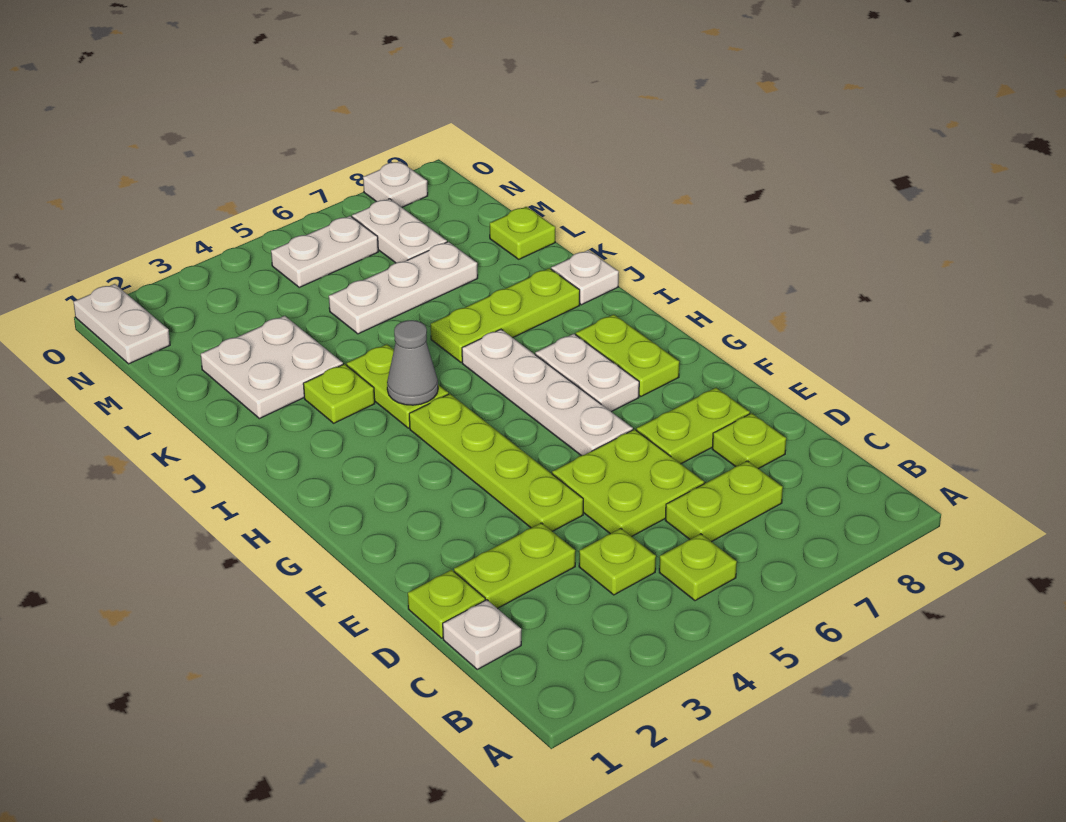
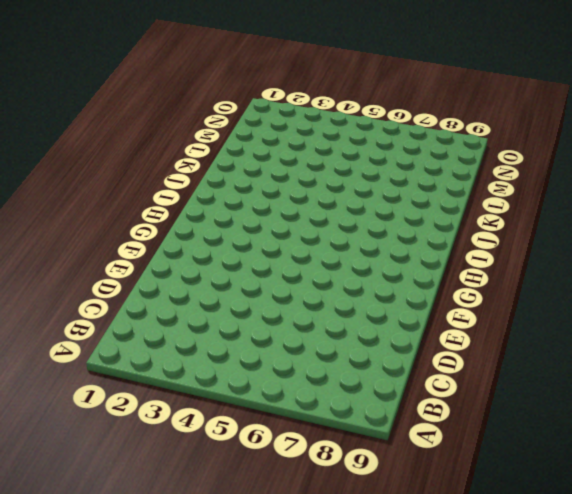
none -> lime plate B5 level 1
none -> white plate C1 level 1
none -> lime plate C4 level 1

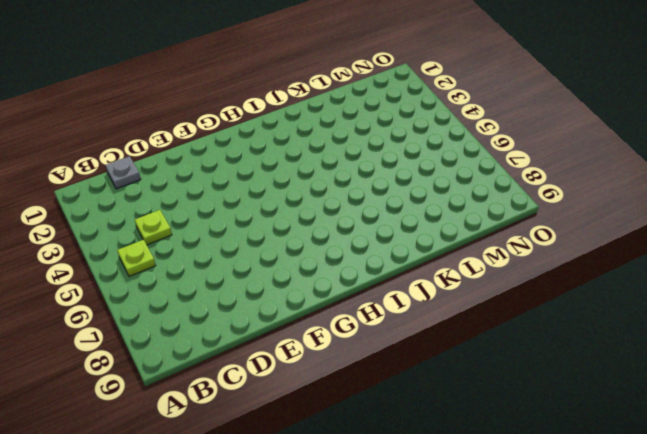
grey plate C1 level 1 -> white plate C1 level 1
none -> lime plate C6:C7 level 1
none -> lime plate D1 level 1
none -> lime plate D2:D3 level 1

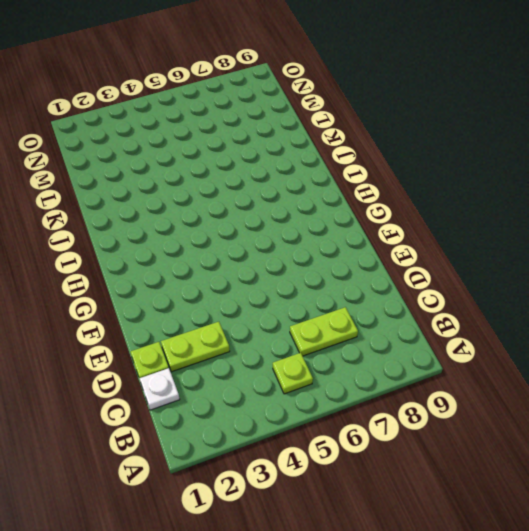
none -> lime plate C4 level 1
none -> lime plate D5:E6 level 1
none -> lime plate D8 level 1

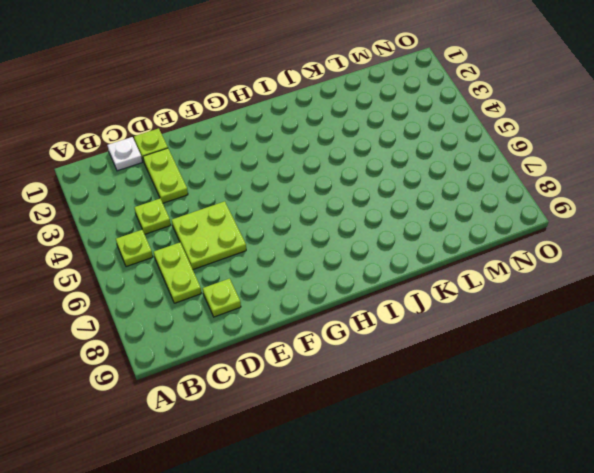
none -> lime plate E4:H4 level 1
none -> lime plate E7:E8 level 1
none -> white plate F6:I6 level 1

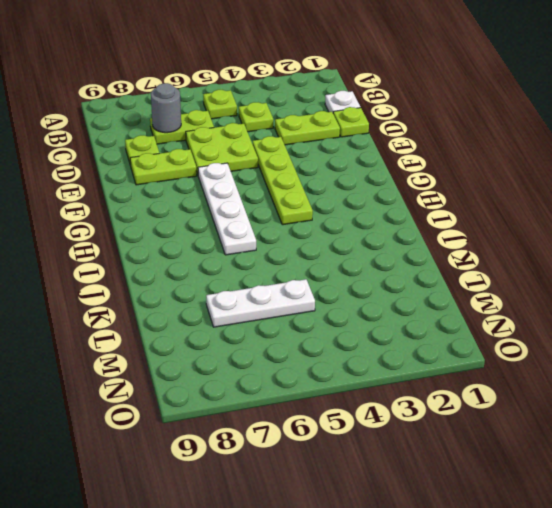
grey round brick C7 level 2 -> none
none -> white plate G7:H7 level 1
none -> lime plate G8:H8 level 1
none -> lime plate I4:J4 level 1

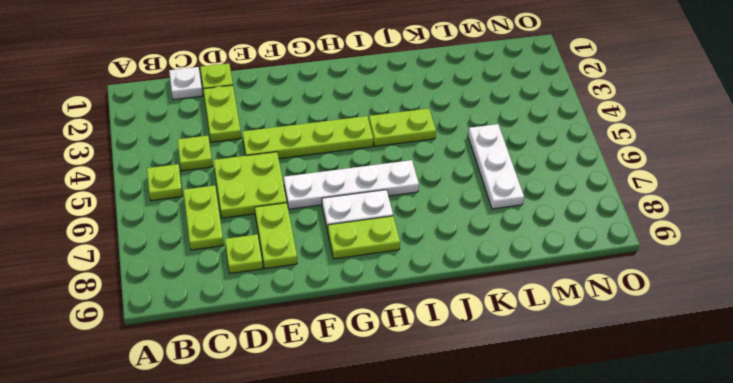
none -> lime plate J3 level 1
none -> lime plate J6:J8 level 1
none -> white plate J9 level 1

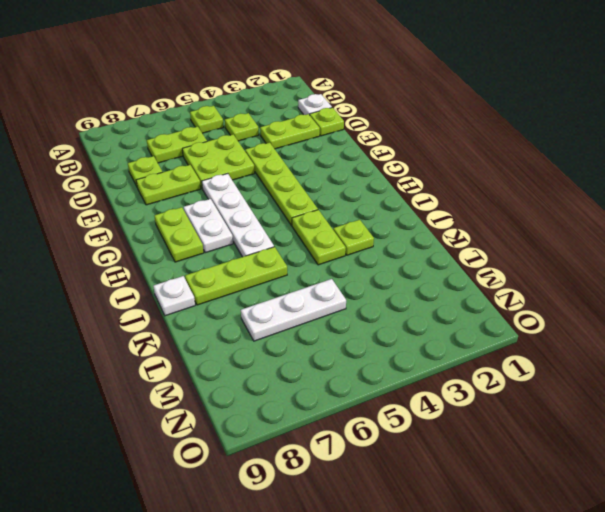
none -> white plate K2:L3 level 1
none -> lime plate L9 level 1
none -> white plate M7:N7 level 1

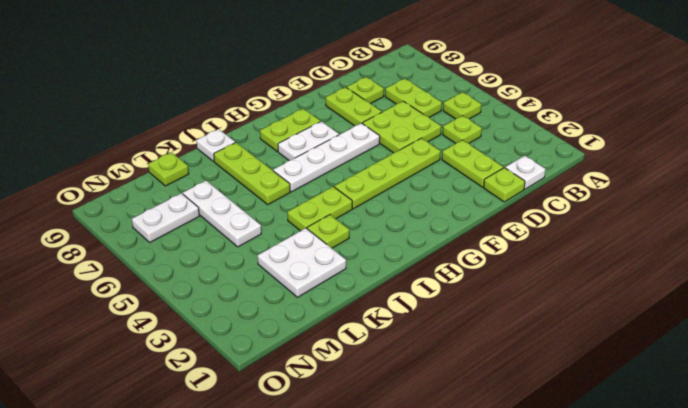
none -> white plate N1:O1 level 1
none -> white plate N5:N6 level 1
none -> white plate O8 level 1

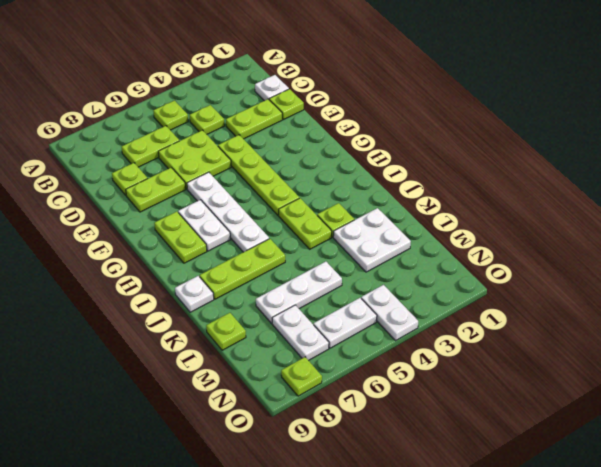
white plate N4:O4 level 1 -> white plate N1:O1 level 1
lime plate O8 level 1 -> white plate O8 level 1
none -> grey cone I4 level 2

